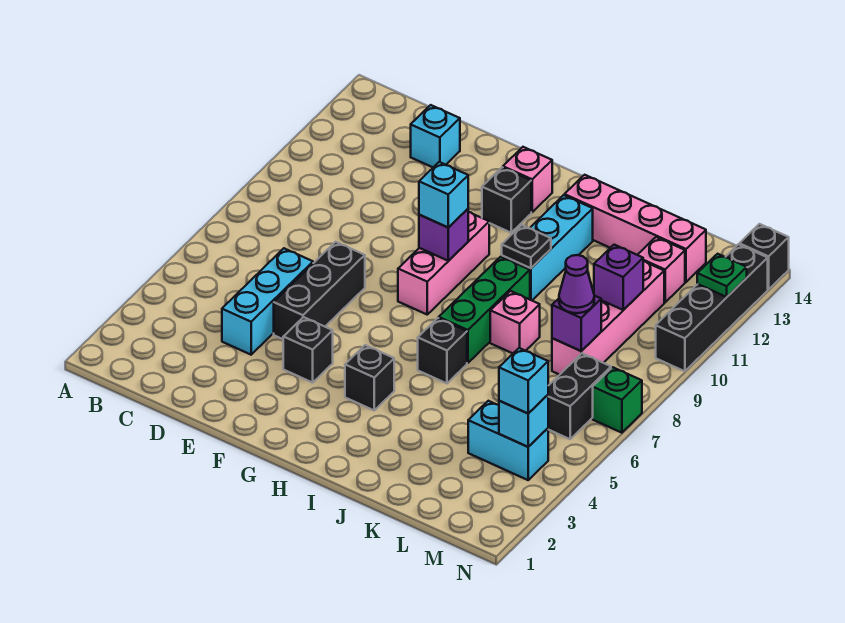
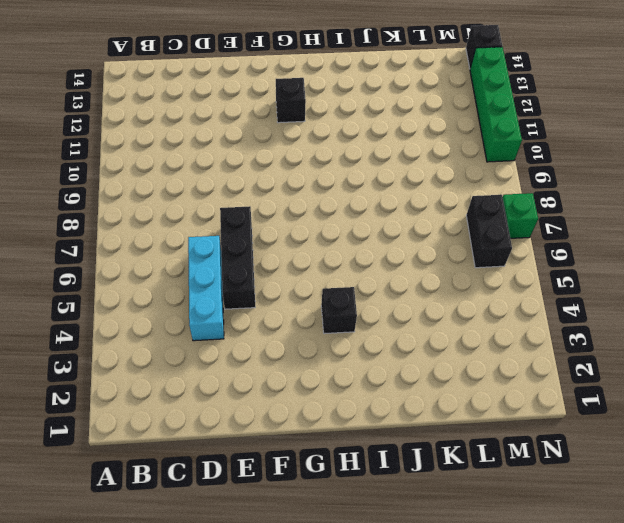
green brick N10:N13 level 1 -> black brick N10:N13 level 1
none -> cyan brick D13 level 1
none -> black brick F4 level 1
none -> pink brick G8:G10 level 1

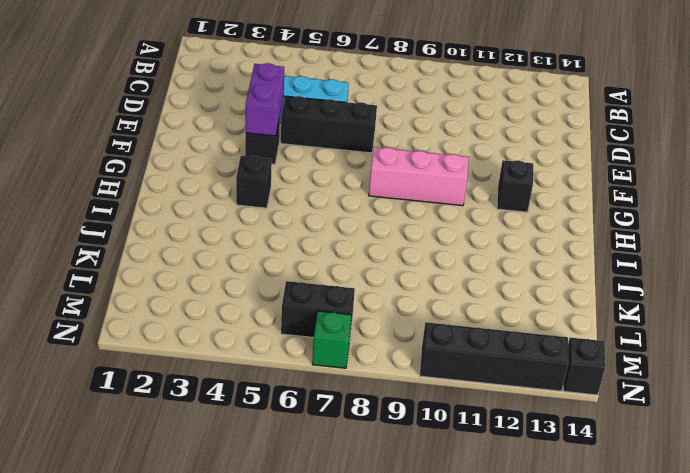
purple brick E4:F4 level 2 -> none
none -> cyan brick D13 level 1
none -> pink brick G13 level 1
none -> black brick I6 level 1

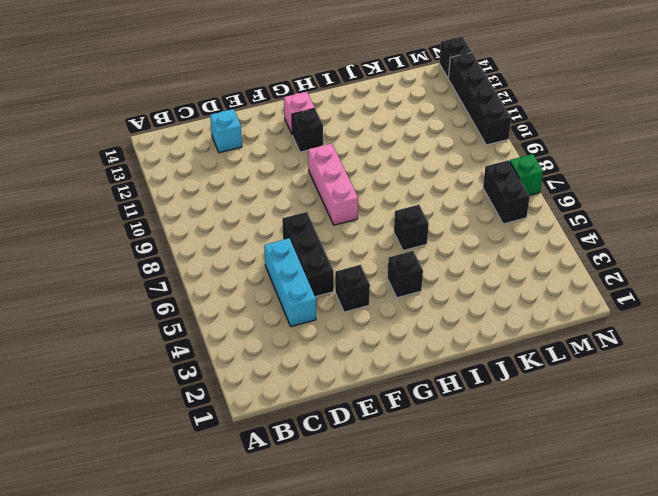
none -> green brick I7:I9 level 1
none -> cyan brick I10:I12 level 1
none -> pink brick I13:L13 level 1

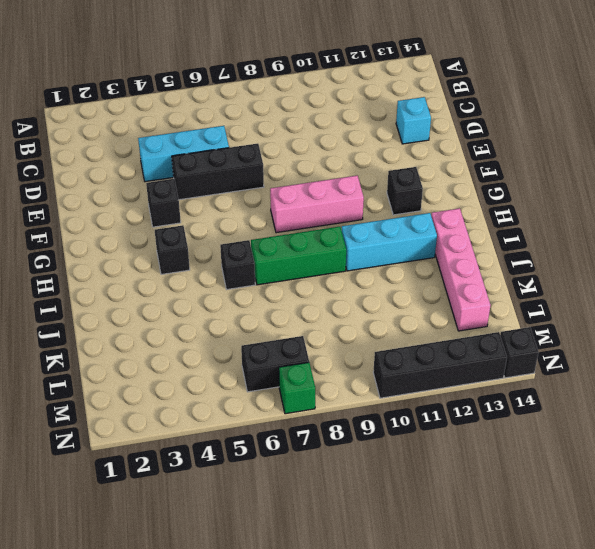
none -> pink brick G13 level 1
none -> pink brick J8 level 1
none -> cyan brick L4:M4 level 1

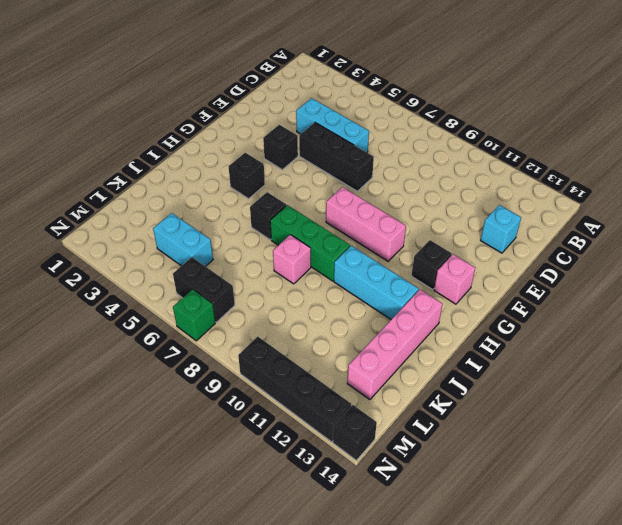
cyan brick L4:L5 level 1 -> cyan brick L4:M4 level 1
none -> pink brick L8:L11 level 1
none -> pink brick L12 level 1
none -> purple brick G9 level 2

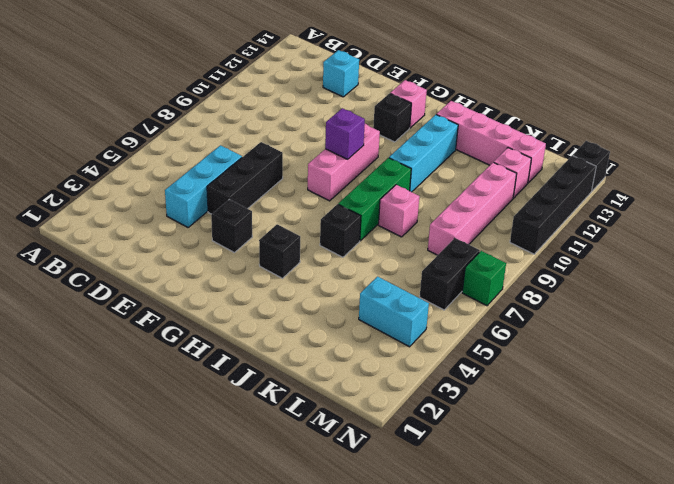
none -> black plate I10 level 2
none -> purple brick L8 level 2
none -> purple brick L10 level 2

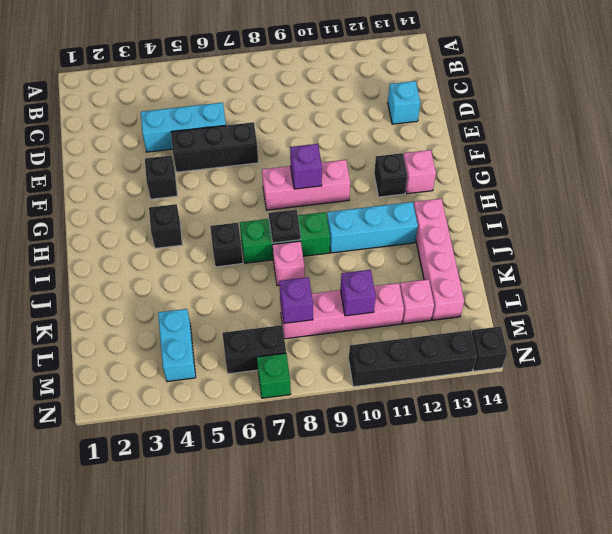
black plate I8 level 2 -> black plate I10 level 2
none -> cyan brick M4 level 2
none -> green plate N12 level 2
none -> cyan brick G9 level 3

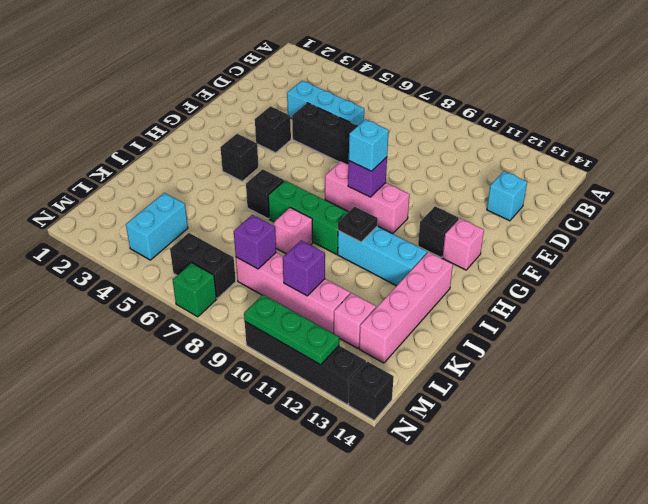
green plate N10:N12 level 2 -> green plate N12 level 2
none -> cyan brick M4 level 2
none -> purple cone L8 level 3
none -> cyan brick M4 level 3

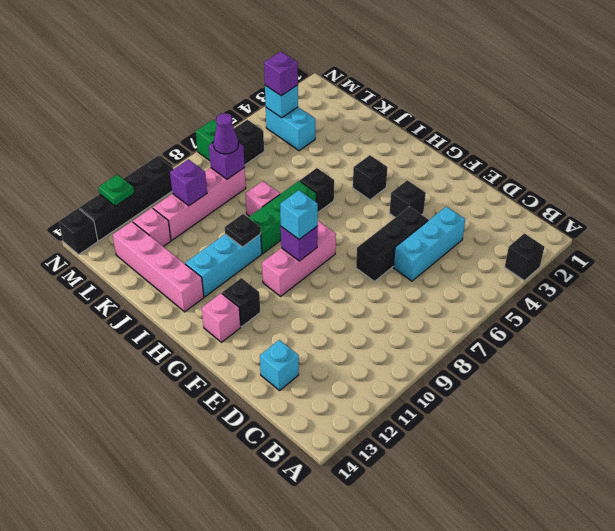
black brick A3 level 1 -> none
purple brick M4 level 3 -> cyan brick M4 level 3

